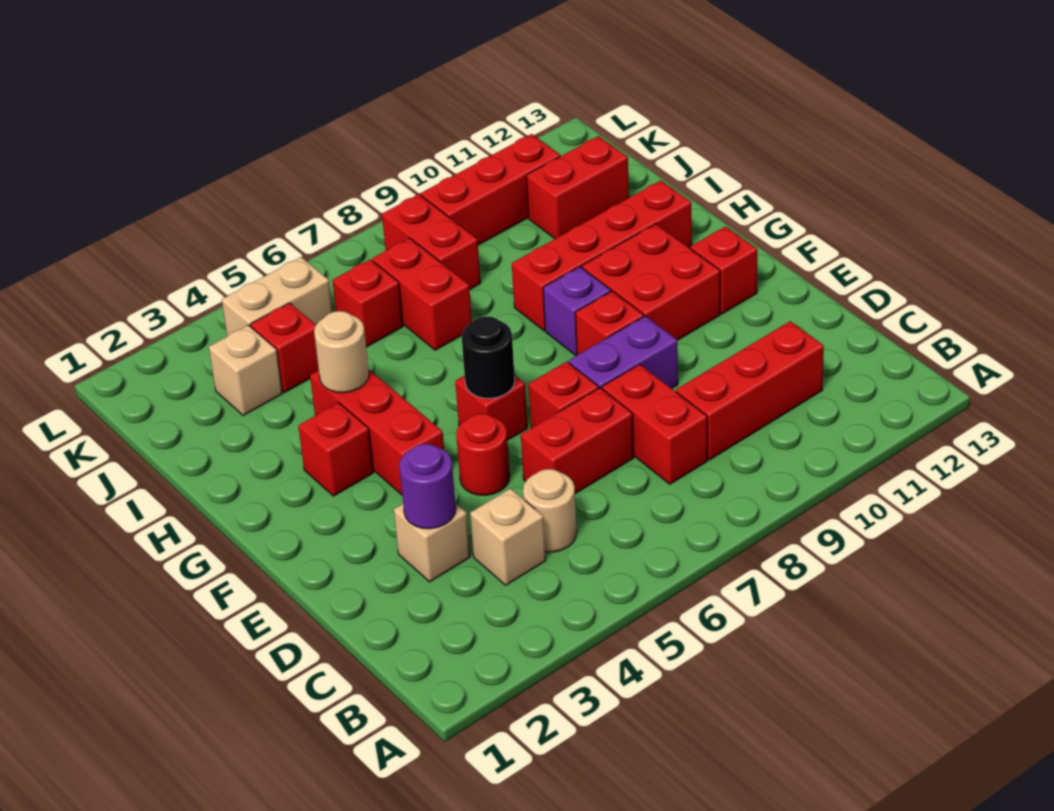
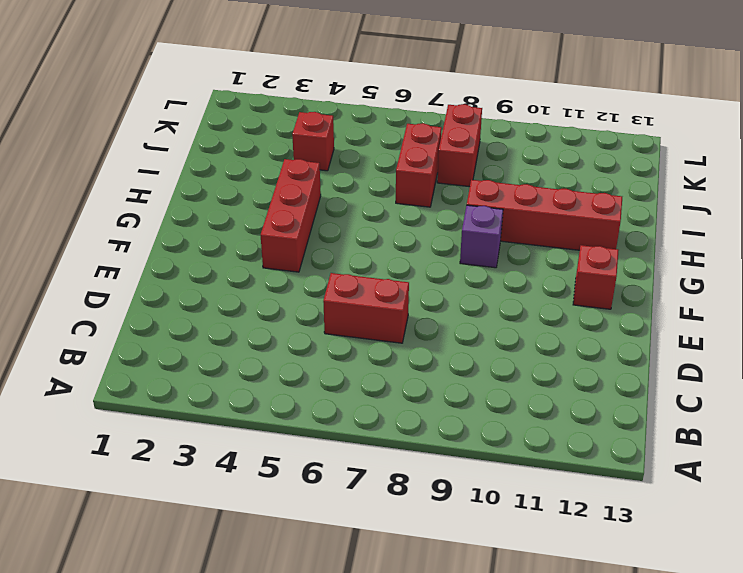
none -> tan brick C4 level 1
none -> tan round brick C5 level 1
none -> red brick C8:D8 level 1

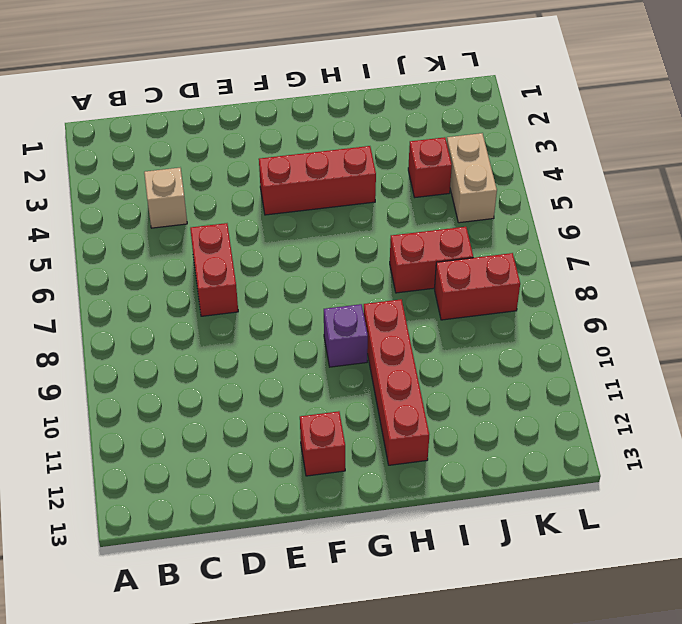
none -> tan round brick C5 level 1
none -> red brick C8:D8 level 1
none -> red brick C9:C11 level 1

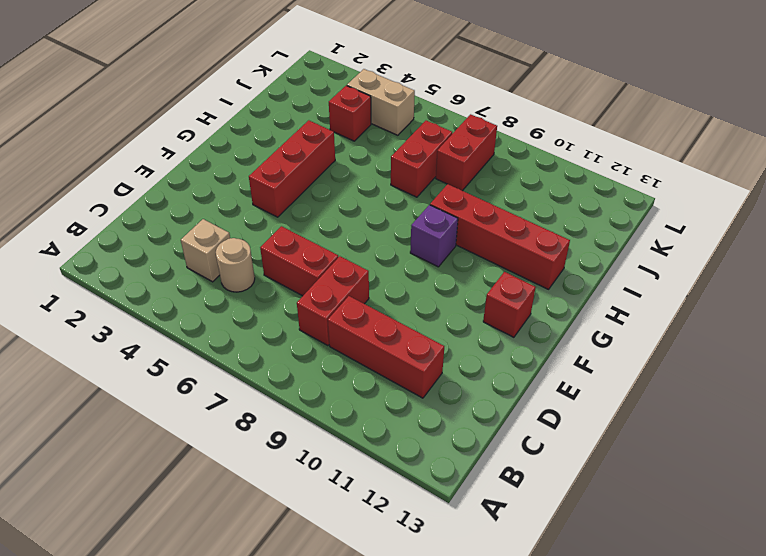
none -> tan brick D3 level 1
none -> red round brick E5 level 1
none -> red brick E7 level 1

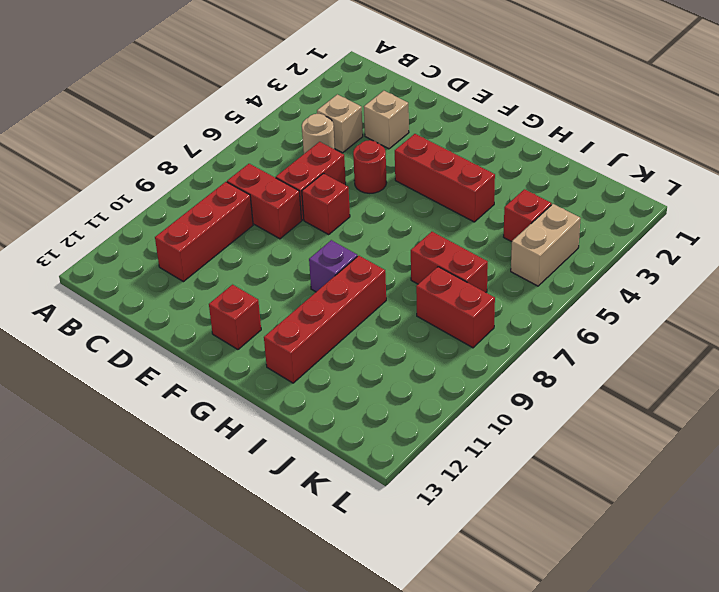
none -> purple brick E8:E9 level 1
none -> red brick F6 level 1
none -> red brick F9 level 1

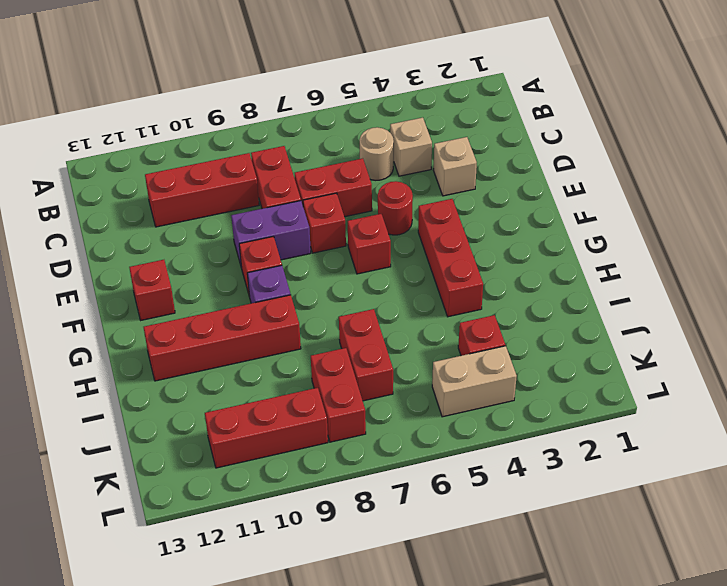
none -> red brick F10:G11 level 1
none -> red brick G3 level 1
none -> tan brick J3 level 1

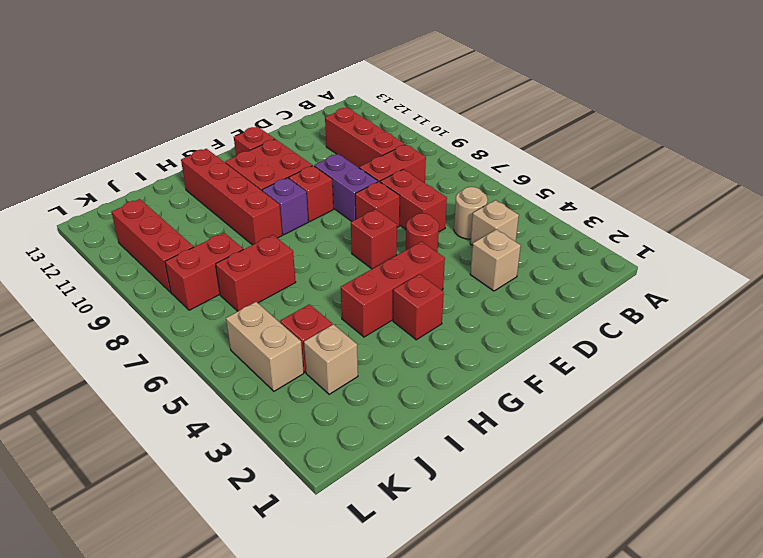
none -> red brick J6 level 1
none -> red brick J11:J12 level 1
none -> purple round brick D3 level 2

